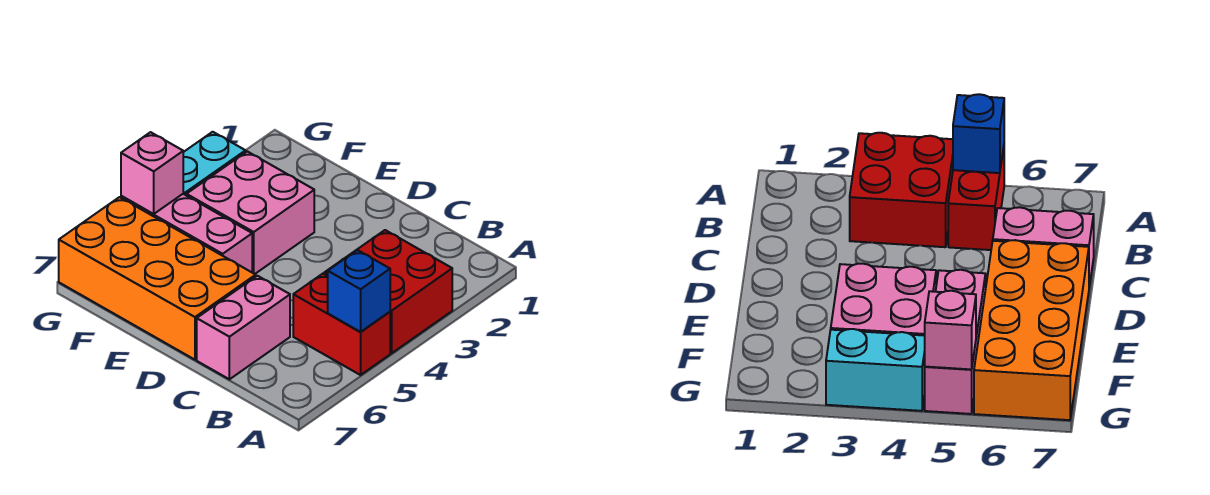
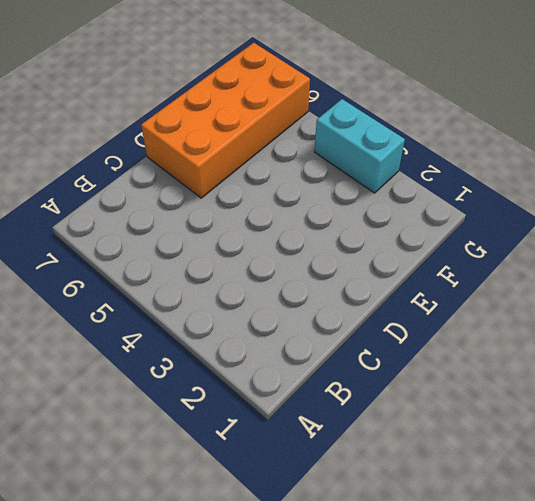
none -> red brick A3:B4 level 1
none -> red brick A5:B5 level 1

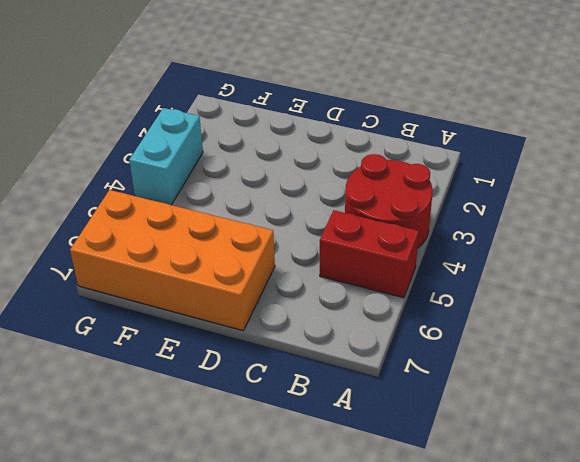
red round brick A3:B4 level 1 -> red brick A3:B4 level 1
none -> pink brick C6:C7 level 1
none -> pink brick E3:F4 level 1

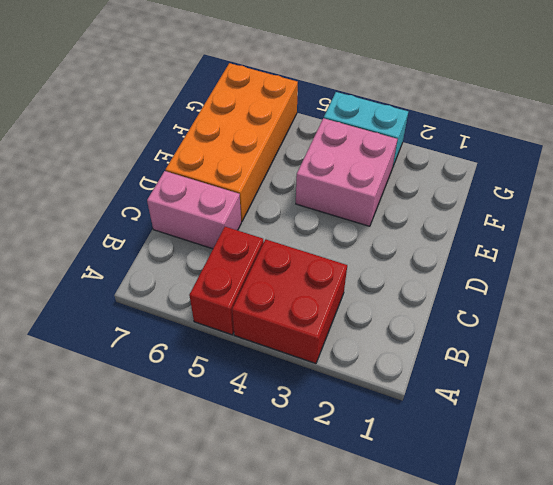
none -> pink brick E5:G5 level 1
none -> blue brick A5 level 2

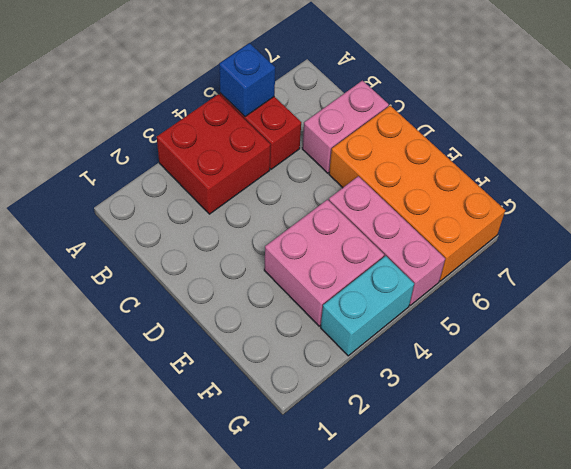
none -> pink brick G5 level 2

